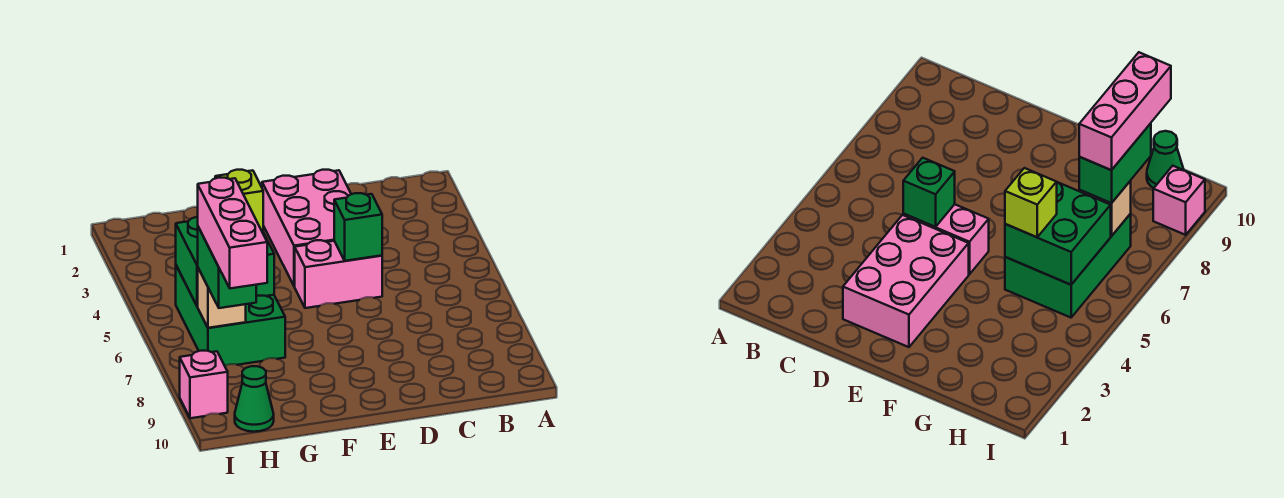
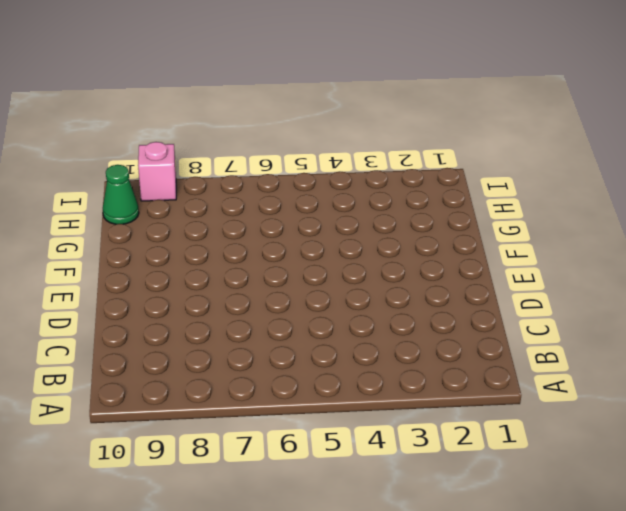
none -> pink brick D2:E4 level 1
none -> pink brick D5:E5 level 1

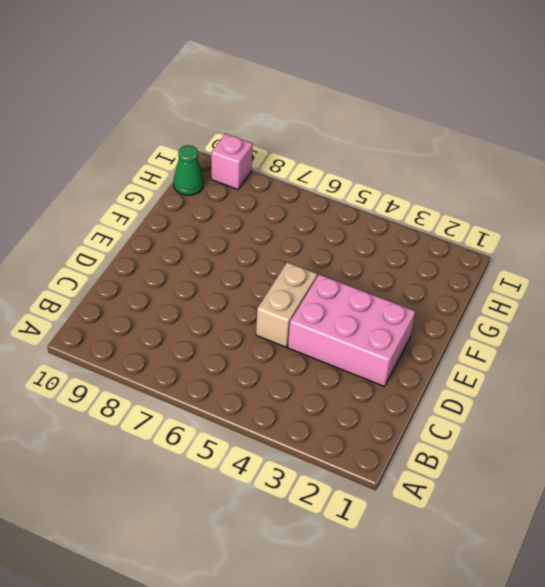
tan brick D5:E5 level 1 -> pink brick D5:E5 level 1
none -> green brick G5:H7 level 1
none -> green brick D5 level 2

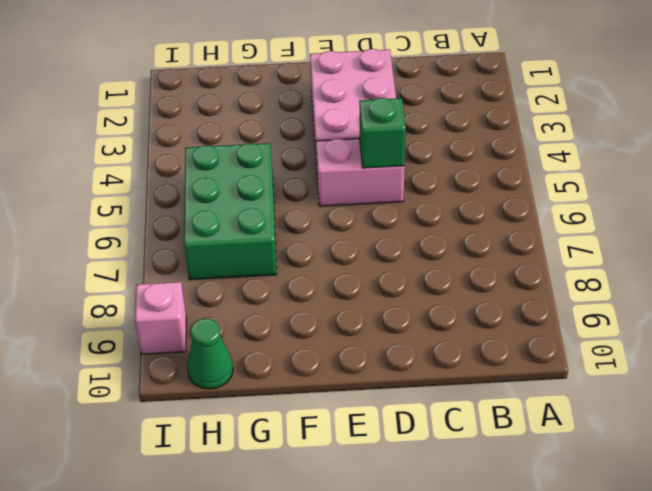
none -> green brick G5:H6 level 2
none -> tan brick H7 level 2

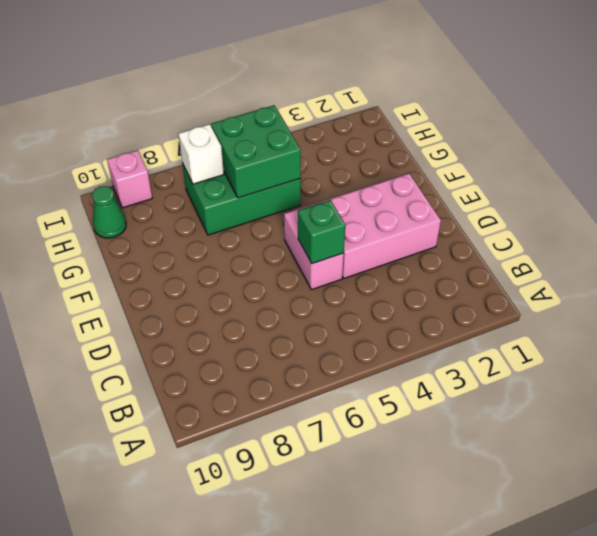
white brick H7 level 2 -> tan brick H7 level 2
none -> lime brick G5 level 3
none -> green brick H7:H8 level 3

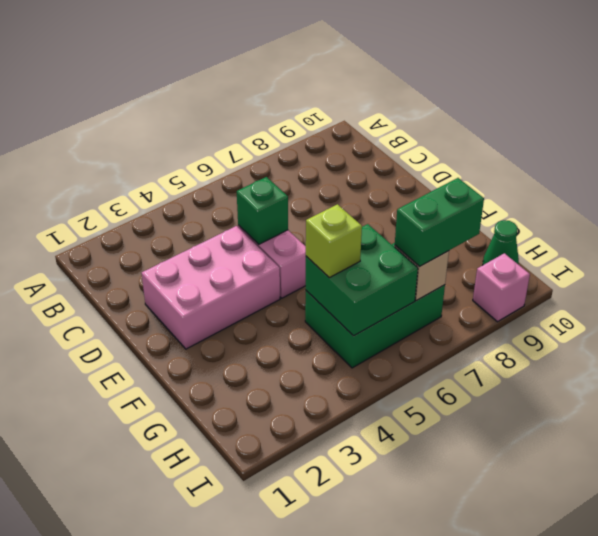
none -> pink brick H7:H9 level 4

